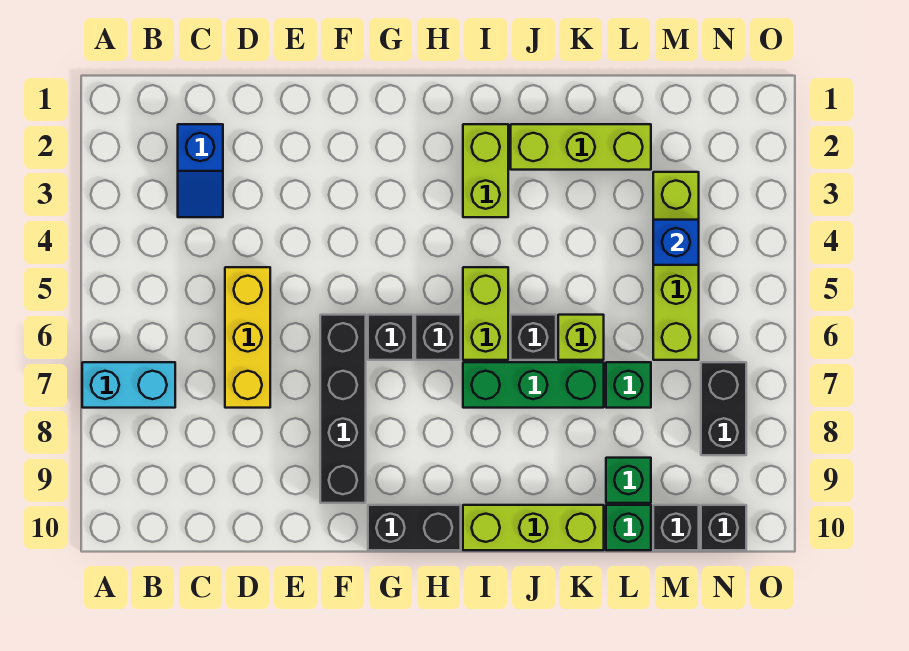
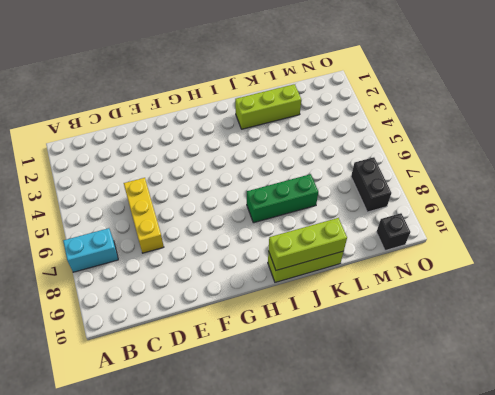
lime brick I10:K10 level 2 -> none
none -> blue slope C2:C3 level 1 top 2
none -> black brick F6:F9 level 1
none -> black brick G6 level 1

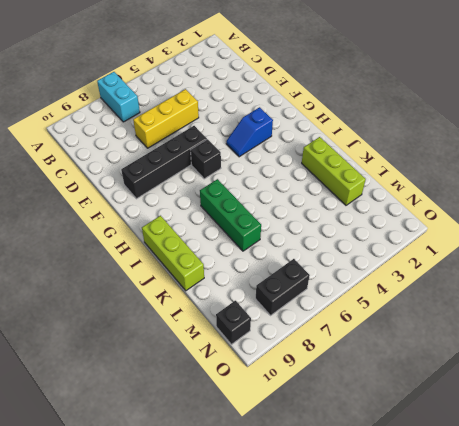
blue slope G3:G4 level 1 top 3 -> blue slope C2:C3 level 1 top 2
none -> black brick G10:H10 level 1
none -> black brick H6 level 1
none -> lime brick I2:I3 level 1

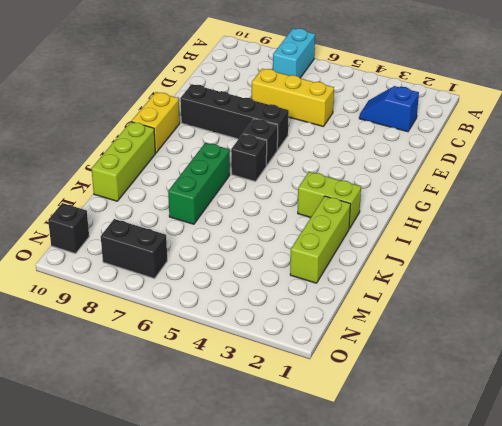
yellow brick G10:H10 level 1 -> black brick G10:H10 level 1
none -> lime brick I5:I6 level 1
none -> black brick J6 level 1
none -> lime brick K6 level 1

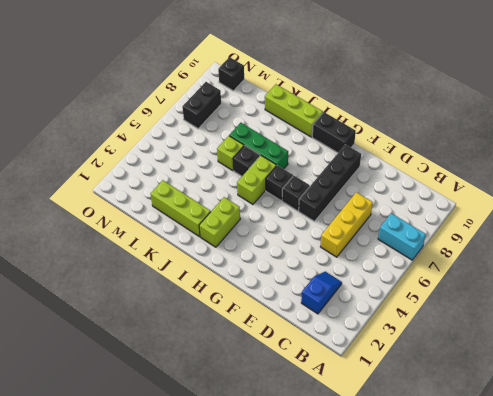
none -> green brick L7 level 1
none -> green brick L9 level 1
none -> green brick L10 level 1

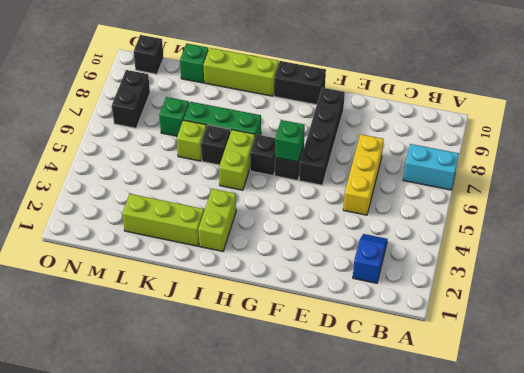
green brick G6 level 2 -> green brick L9 level 1
none -> lime brick M3:M6 level 1
none -> black brick M10 level 1
none -> blue brick M4 level 2

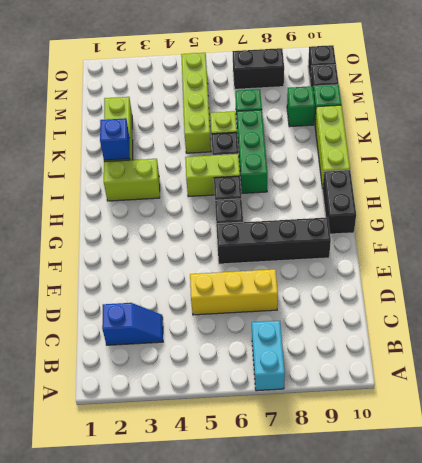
blue brick J2 level 2 -> blue brick M4 level 2
lime brick K5:N5 level 1 -> lime brick M3:M6 level 1

